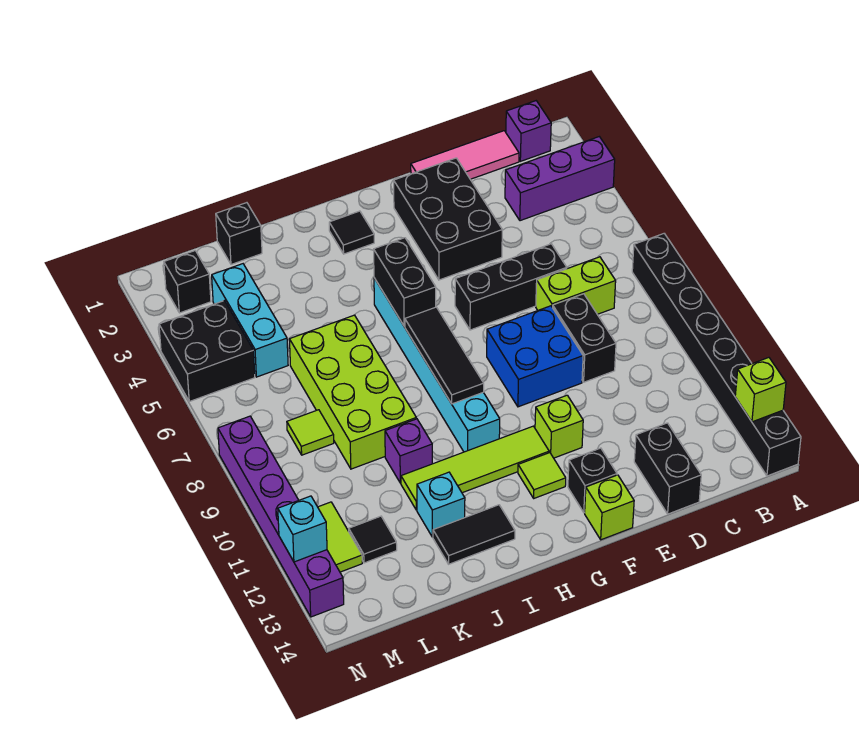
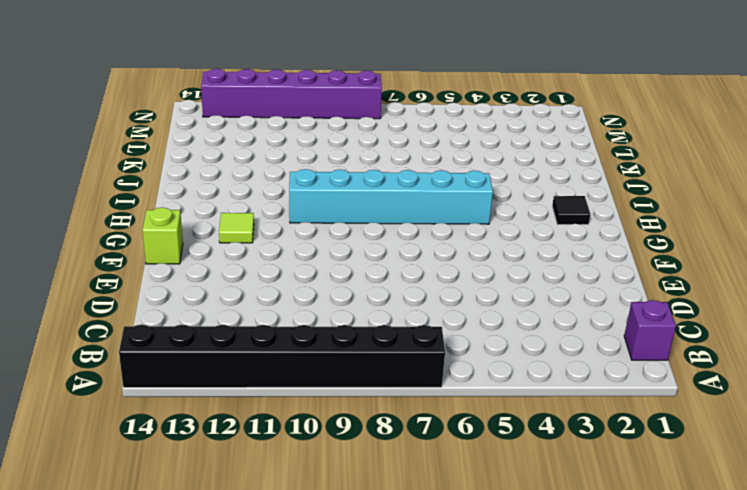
none -> purple brick A3:C3 level 1
none -> pink tile C1:E1 level 1
none -> lime brick C7:D7 level 1
none -> black brick D6:F6 level 1

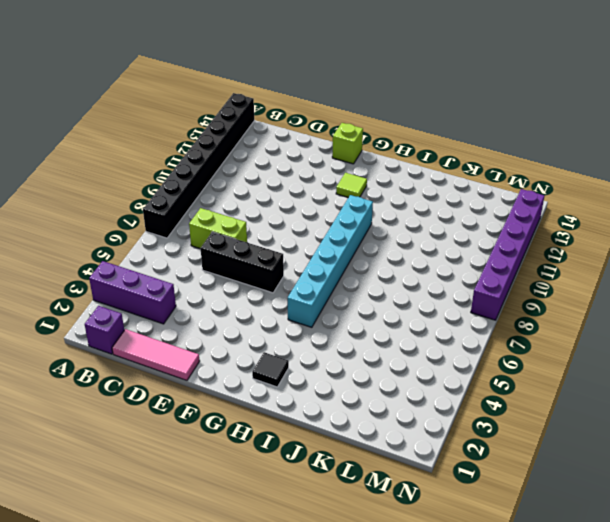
none -> black brick D8:D9 level 1
none -> black brick D13:D14 level 1
none -> black brick E2:F4 level 1
none -> blue brick E8:F9 level 1

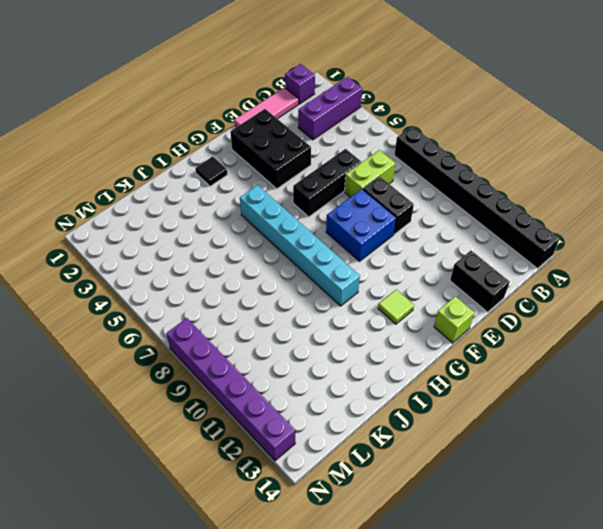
none -> lime brick F11 level 1
none -> black brick F13 level 1
none -> lime tile G11:J11 level 1
none -> black tile I13:J13 level 1

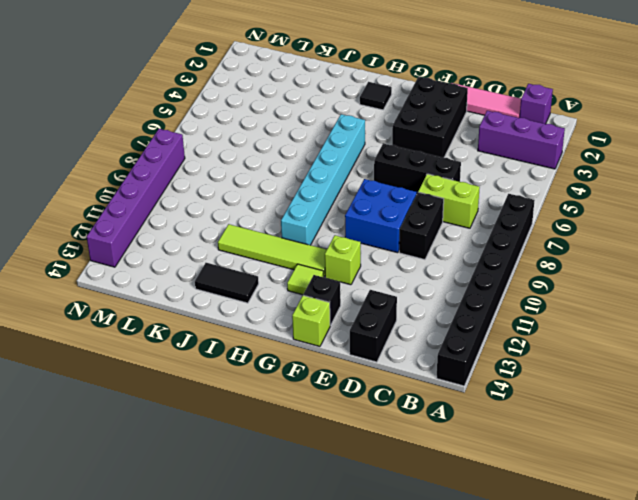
none -> lime brick J6:K9 level 1
none -> purple brick J10 level 1
none -> cyan brick J12 level 1
none -> black brick K1 level 1

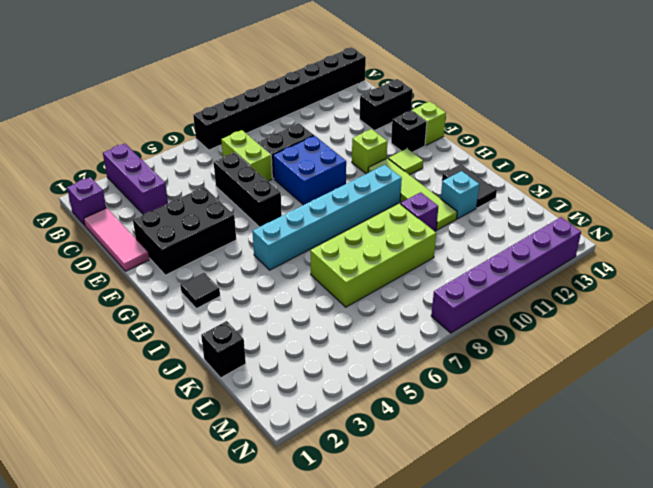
none -> cyan brick L3:L5 level 1
none -> lime tile L8 level 1
none -> black tile L12 level 1
none -> black brick M2 level 1

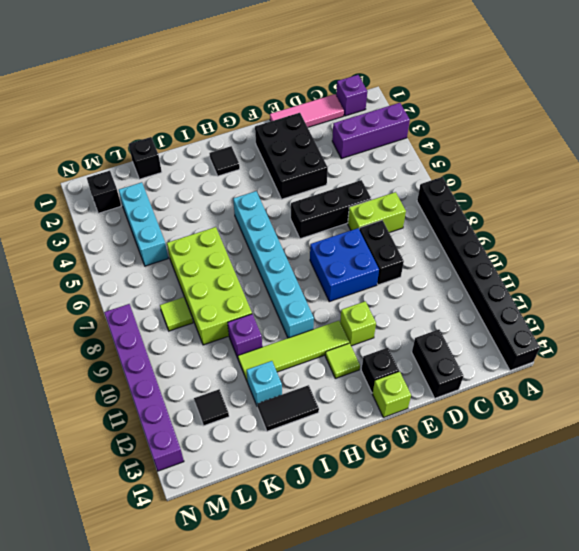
none -> black brick M4:N5 level 1
none -> lime tile M11:M12 level 1
none -> lime brick A13 level 2
none -> black brick H5:H6 level 2

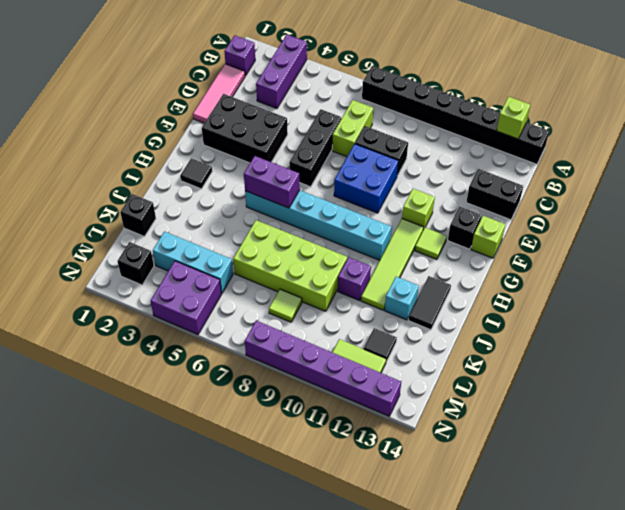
purple brick H5:H6 level 2 -> black brick H5:H6 level 2
purple brick M4:N5 level 1 -> black brick M4:N5 level 1
none -> black tile H7:H9 level 2
none -> cyan brick N12 level 2

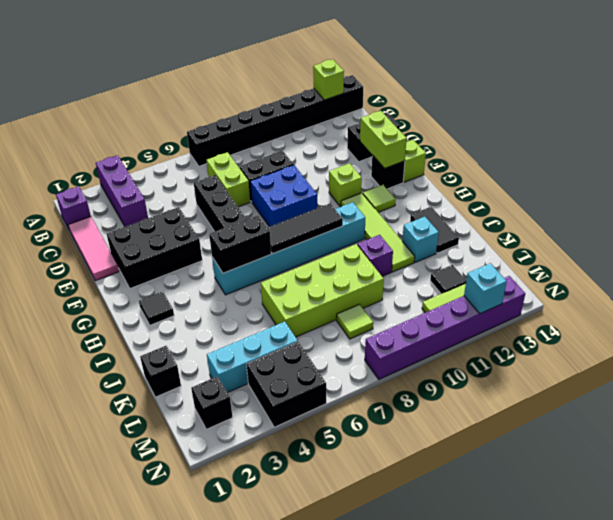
lime brick E13:F13 level 2 -> none

